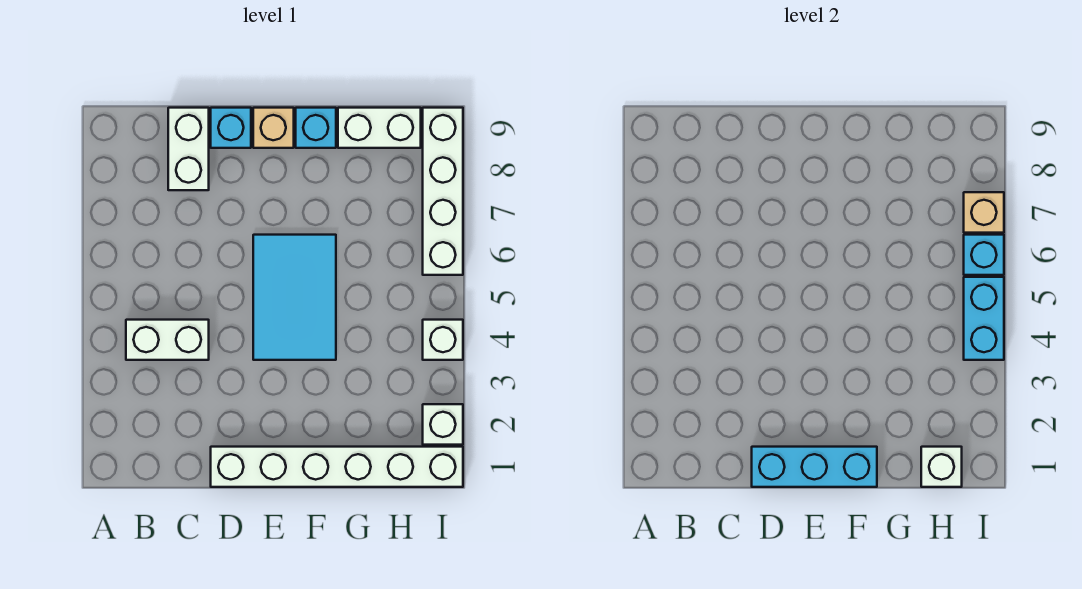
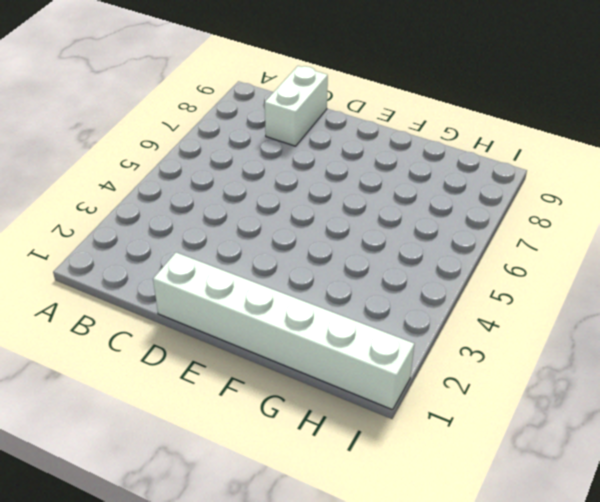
none -> white brick B4:C4 level 1
none -> cyan brick D9 level 1
none -> cyan tile E4:F6 level 1

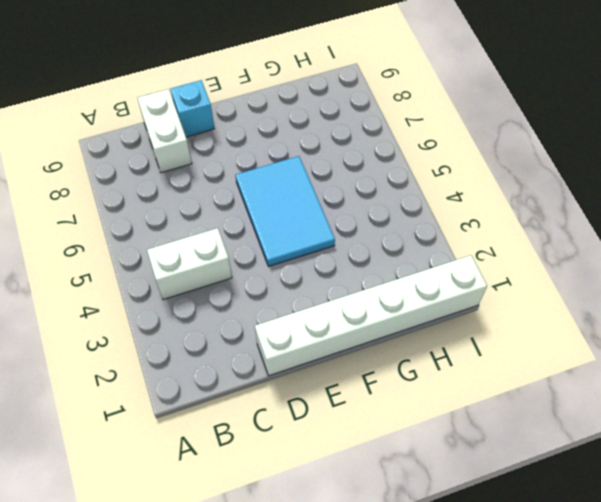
none -> tan brick E9 level 1
none -> cyan brick F9 level 1
none -> white brick G9:H9 level 1

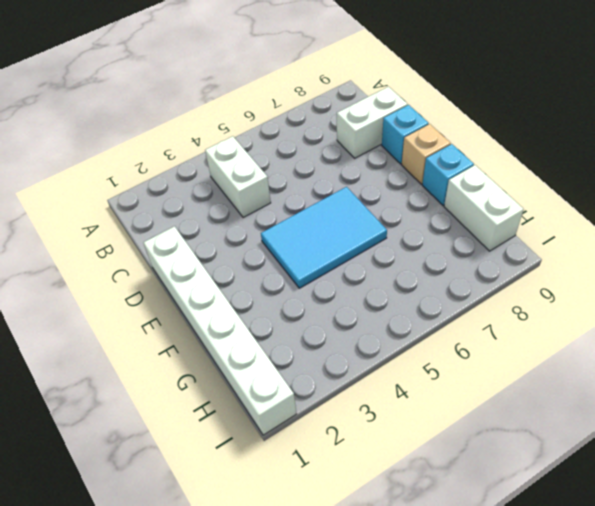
none -> white brick I2 level 1
none -> white brick I4 level 1
none -> white brick I6:I9 level 1

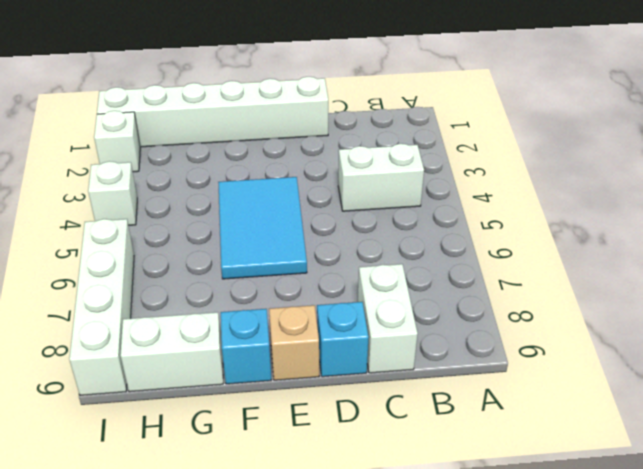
none -> cyan brick D1:F1 level 2
none -> white brick H1 level 2
none -> cyan brick I4:I5 level 2

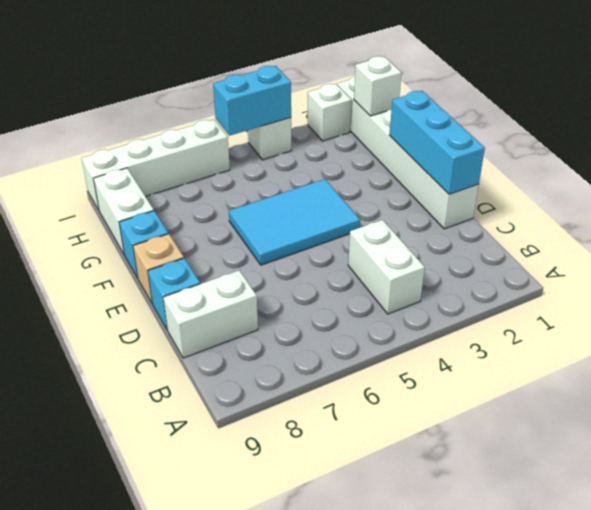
none -> cyan brick I6 level 2
none -> tan brick I7 level 2

